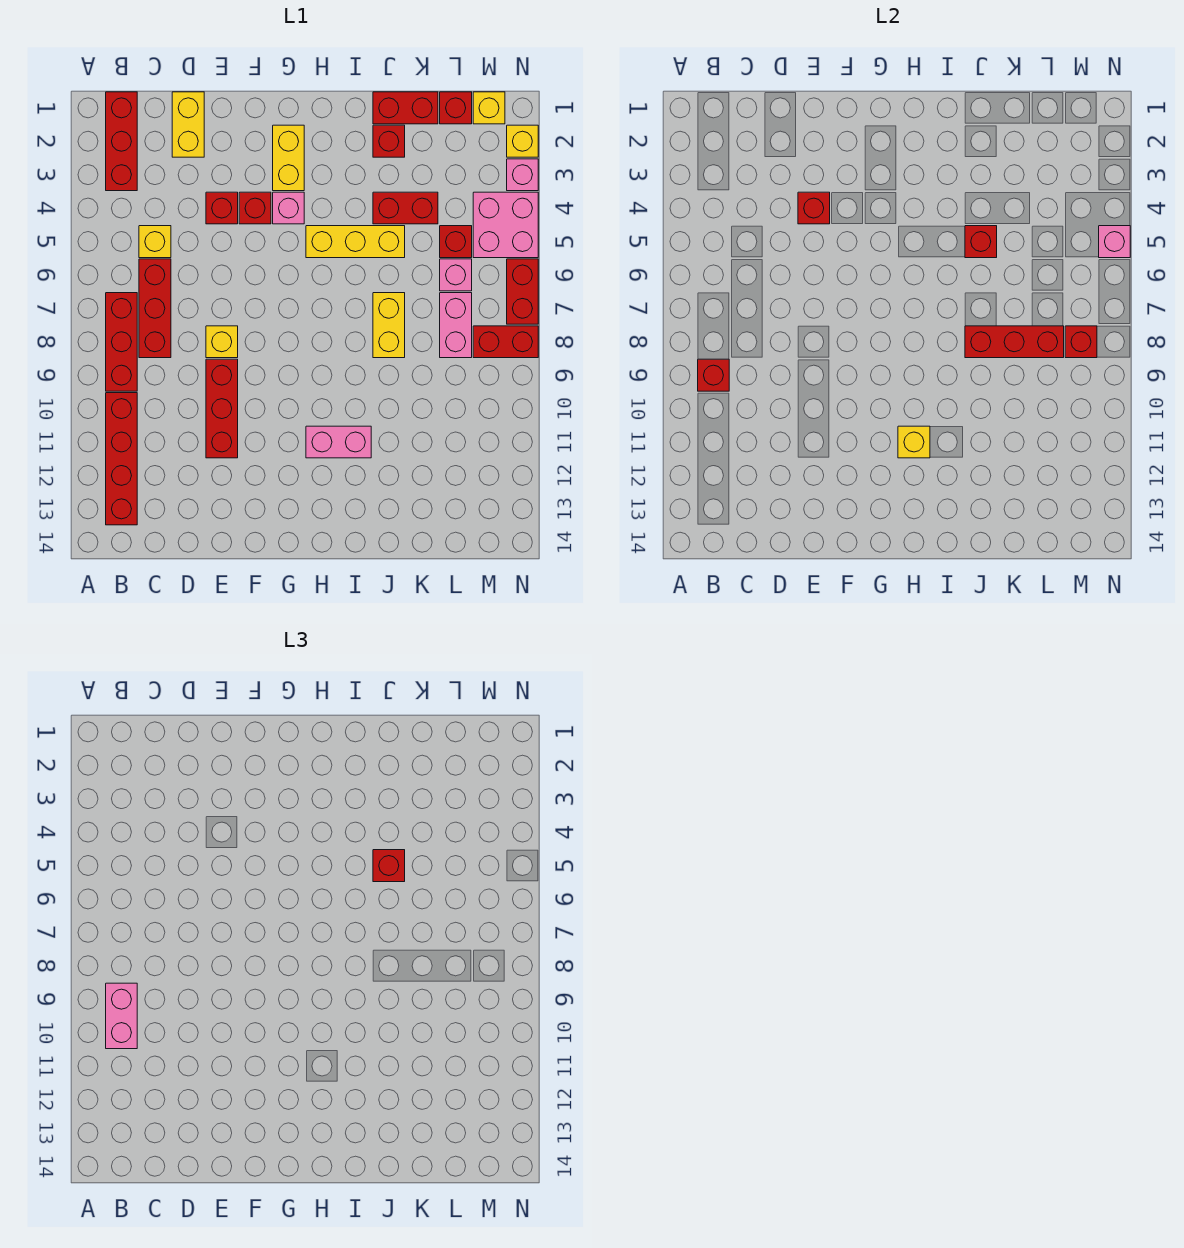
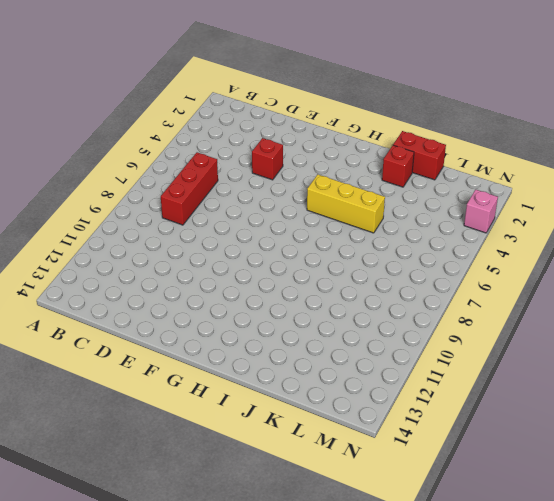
none -> red brick B1:B3 level 1
none -> red brick B7:B9 level 1
none -> red brick B10:B13 level 1
none -> yellow brick C5 level 1

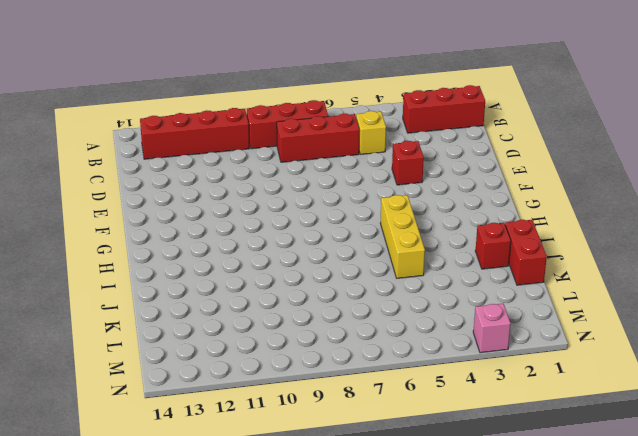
none -> yellow brick D1:D2 level 1
none -> yellow brick E8 level 1
none -> red brick E9:E11 level 1
none -> red brick F4 level 1

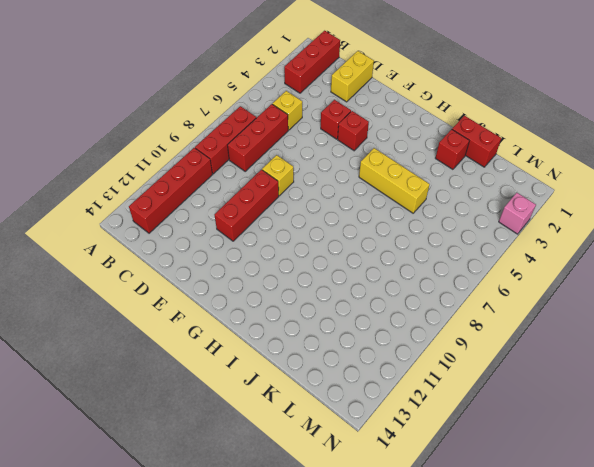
none -> yellow brick G2:G3 level 1
none -> pink brick G4 level 1
none -> pink brick H11:I11 level 1
none -> red brick J4:K4 level 1

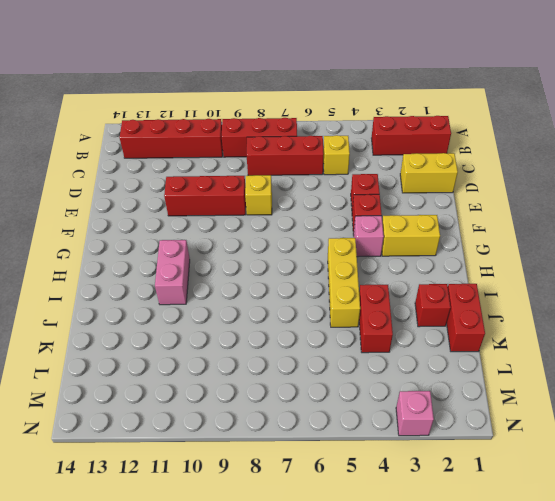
none -> yellow brick J7:J8 level 1
none -> red brick L1 level 1
none -> red brick L5 level 1
none -> pink brick L6 level 1

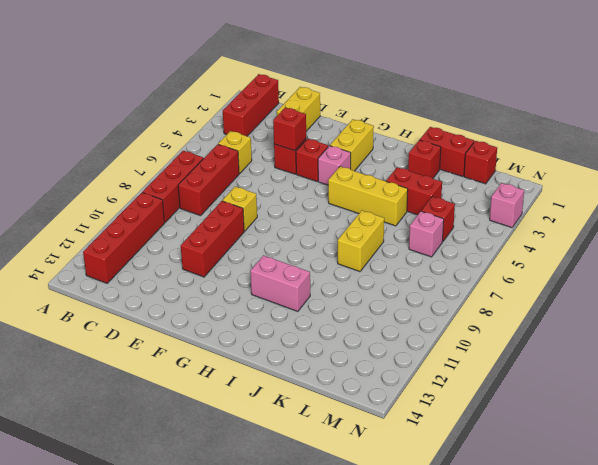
none -> pink brick L7:L8 level 1
none -> yellow brick M1 level 1
none -> pink brick M4:N5 level 1
none -> red brick M8:N8 level 1

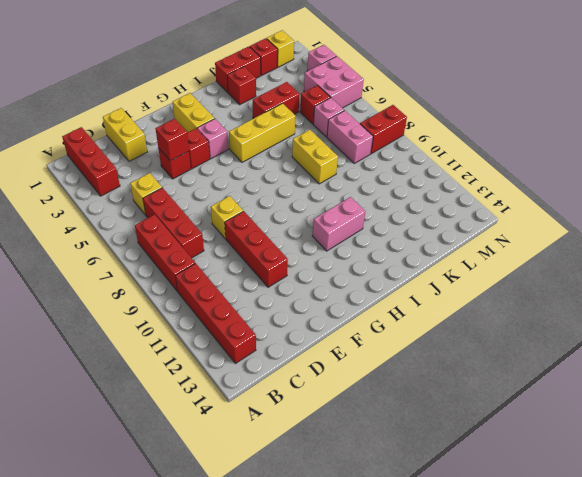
none -> yellow brick N2 level 1
none -> red brick N6:N7 level 1
none -> red brick B9 level 2
none -> yellow brick H11 level 2

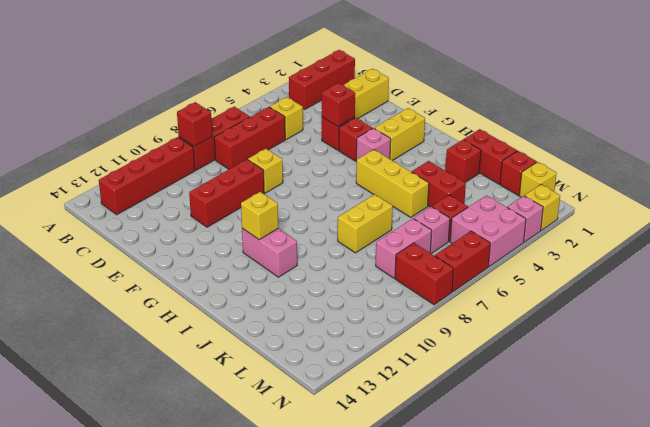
none -> red brick J5 level 2
none -> red brick J8:L8 level 2
none -> red brick M8 level 2
none -> pink brick N5 level 2

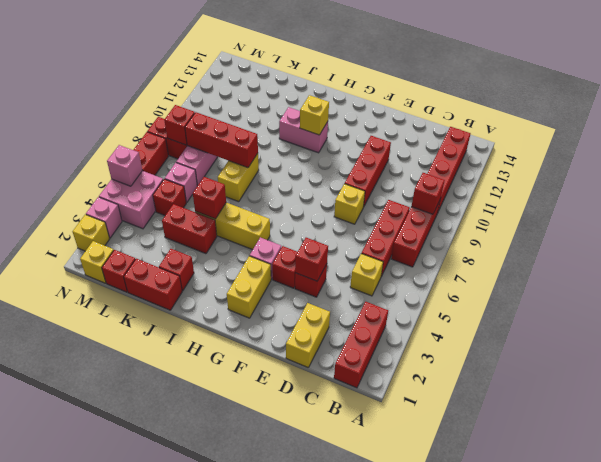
none -> pink brick B9:B10 level 3
none -> red brick J5 level 3

